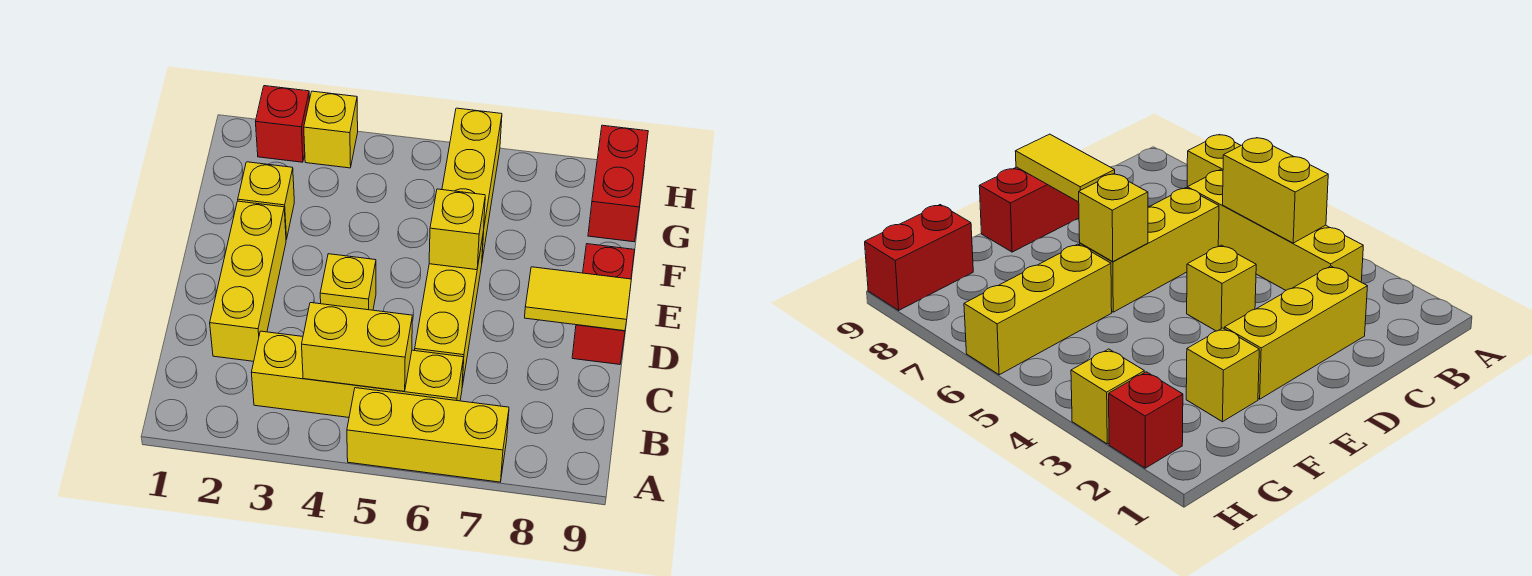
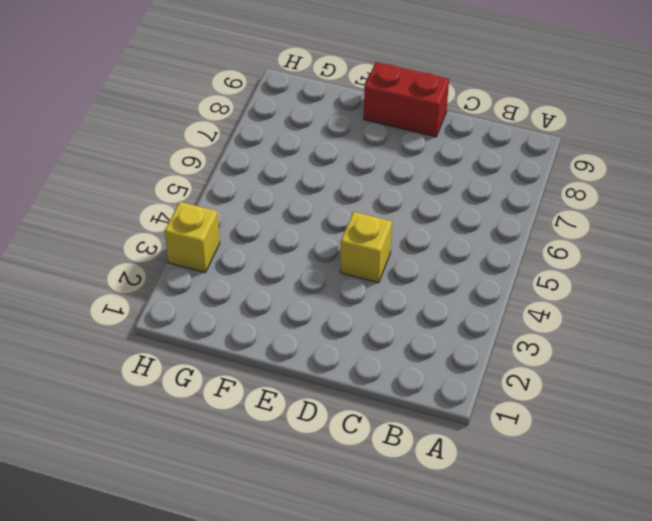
none -> yellow brick A5:A7 level 1
none -> yellow brick B3:B6 level 1
none -> yellow brick C2:E2 level 1

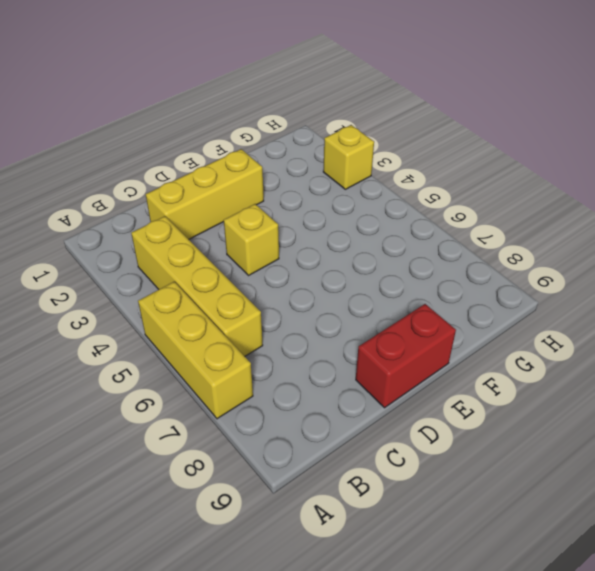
none -> yellow brick C6:E6 level 1
none -> yellow brick F2 level 1
none -> yellow brick F6:H6 level 1

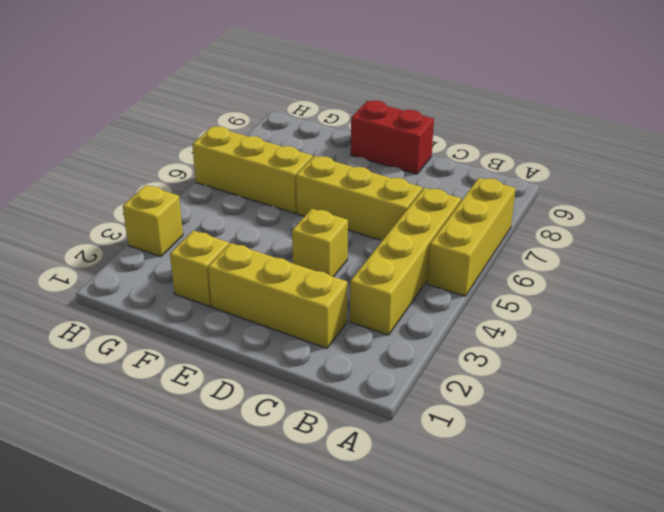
none -> red brick G9:H9 level 1
none -> red brick H2 level 1
none -> yellow brick B4:B5 level 2

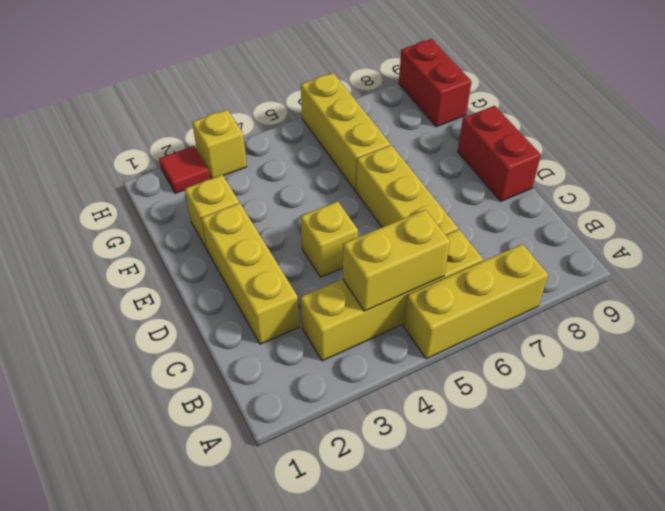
red tile H2 level 1 -> red brick H2 level 1
none -> yellow tile D8:D9 level 2
none -> yellow brick E6 level 2

